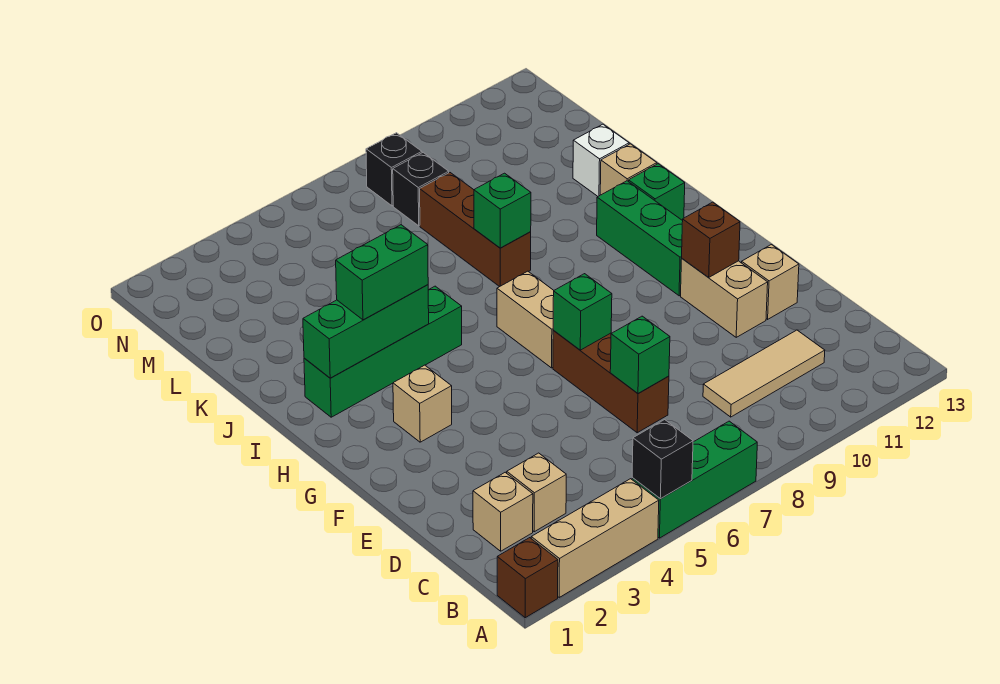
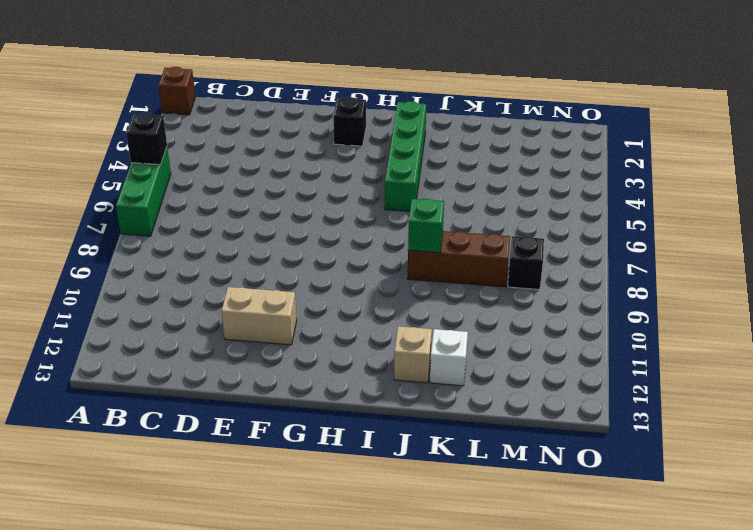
black brick G2 level 1 -> black brick N8 level 1
none -> tan brick A2:A4 level 1
none -> tan brick C2 level 1
none -> tan brick C3 level 1

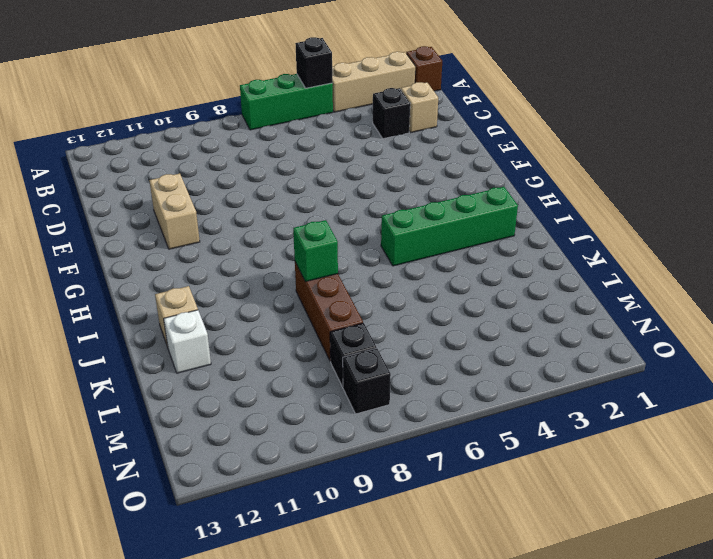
black brick C3 level 1 -> tan brick C3 level 1
none -> tan tile C9:C11 level 1
none -> brown brick D7:F7 level 1
none -> tan brick E12 level 1

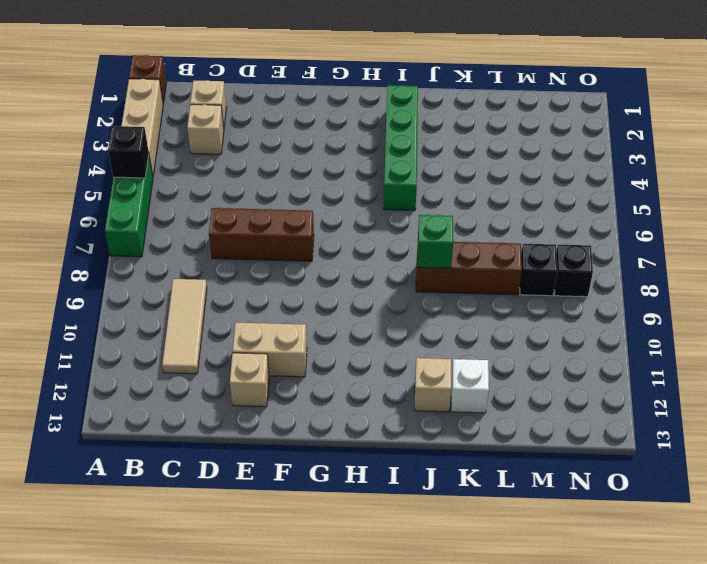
none -> tan brick G3 level 1
none -> tan brick G7:H7 level 1
none -> green brick G11:I11 level 1

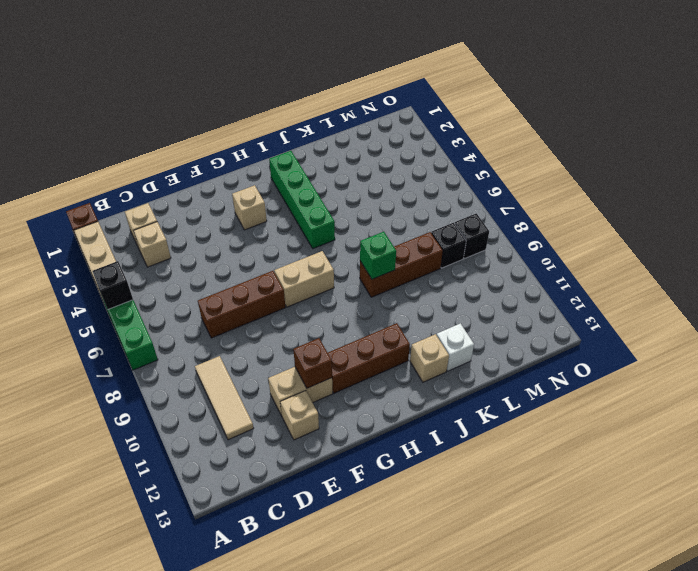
brown brick G11:I11 level 1 -> green brick G11:I11 level 1
none -> green brick I12 level 1
none -> green brick D7 level 2
none -> green brick F7 level 2

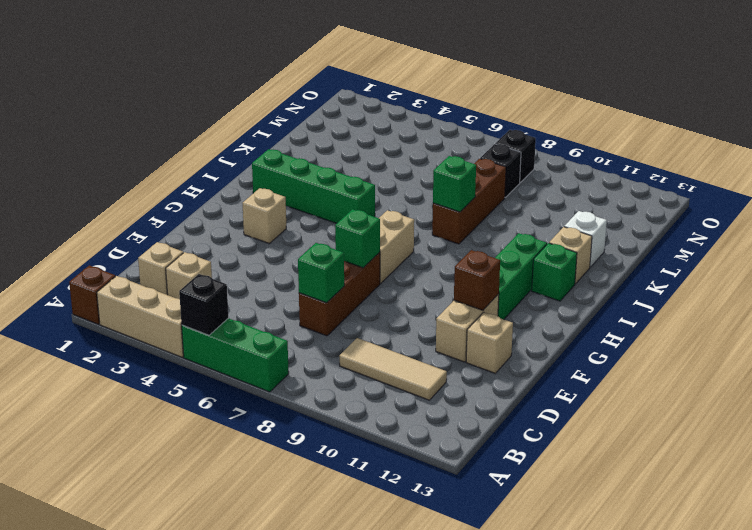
none -> green brick I2:I4 level 2
none -> green brick I3:I4 level 3

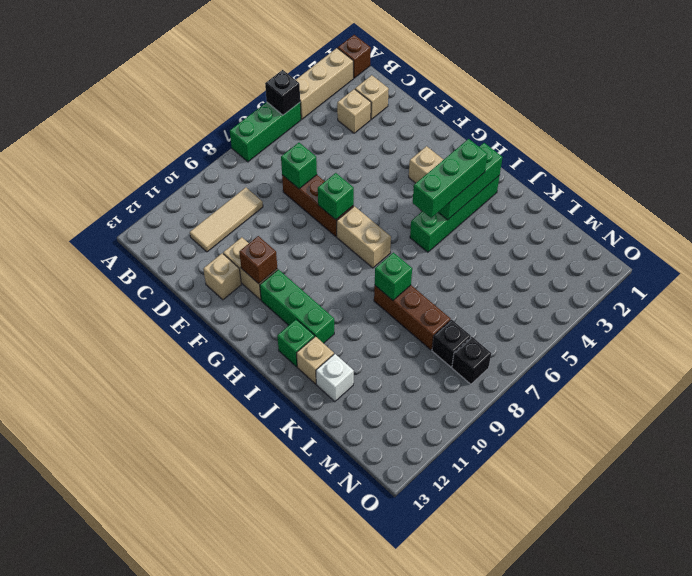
green brick I3:I5 level 3 -> green brick I3:I4 level 3

